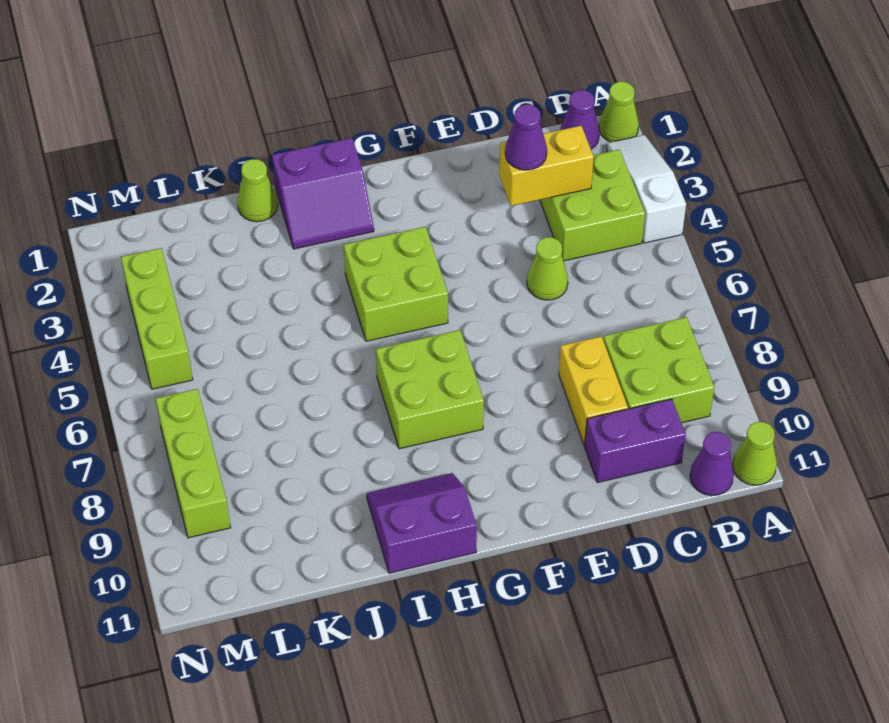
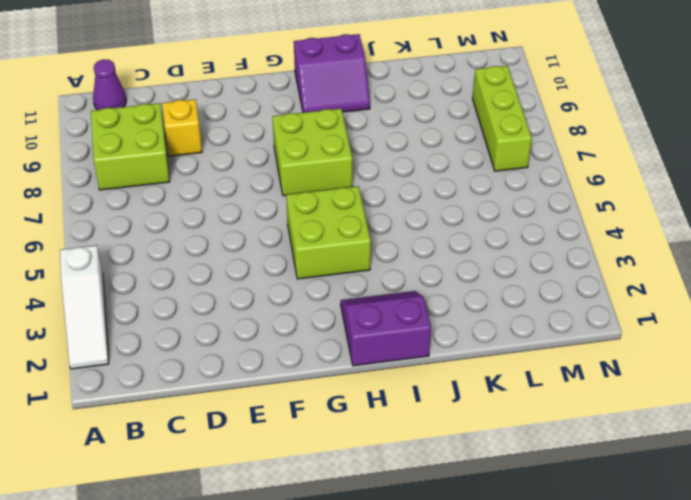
yellow brick D9 level 1 -> yellow brick D8:D9 level 1
none -> lime cone A1 level 1
none -> lime cone A11 level 1
none -> purple cone B1 level 1

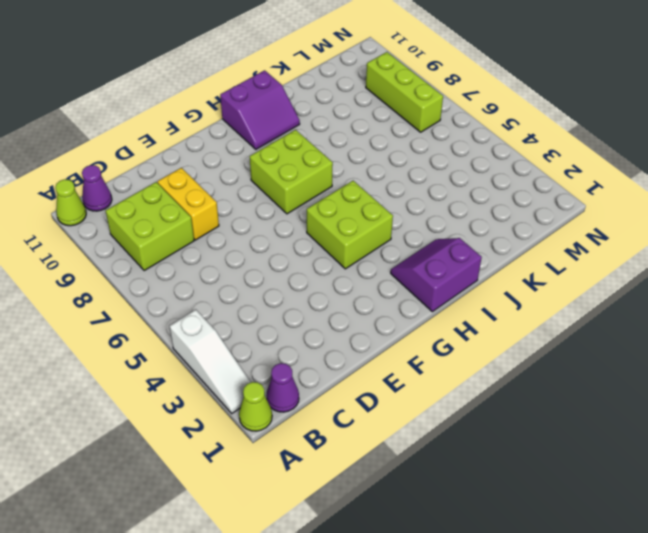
none -> lime brick B3:C4 level 1
none -> purple brick C10:D10 level 1
none -> lime cone D5 level 1

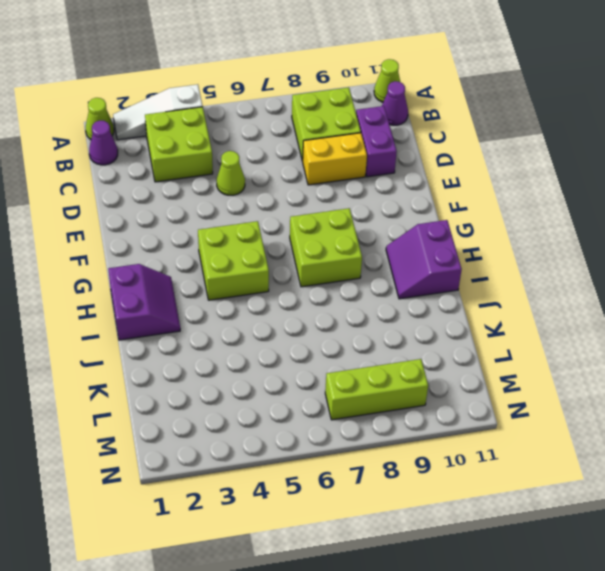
none -> lime cone J1 level 1
none -> lime brick M3:M5 level 1
none -> yellow brick C3:D3 level 2

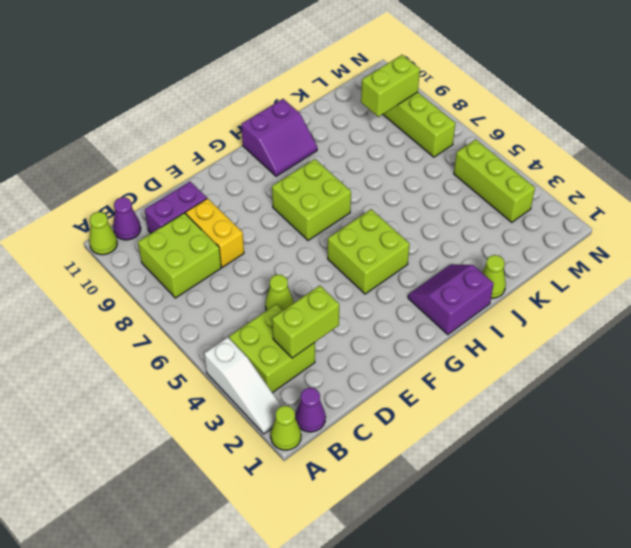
lime brick C3:D3 level 2 -> yellow brick C3:D3 level 2
lime brick L9:M9 level 2 -> none
none -> purple cone D3 level 3

